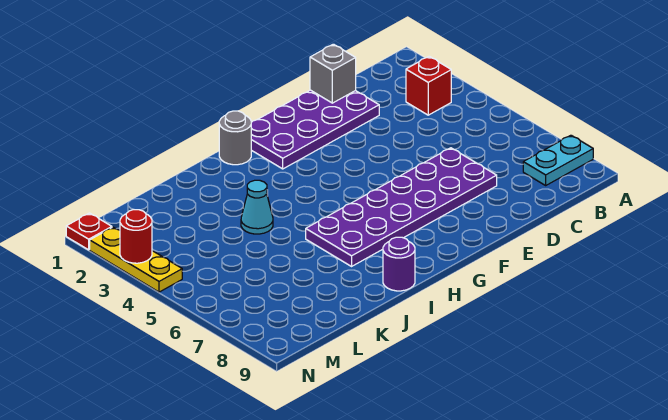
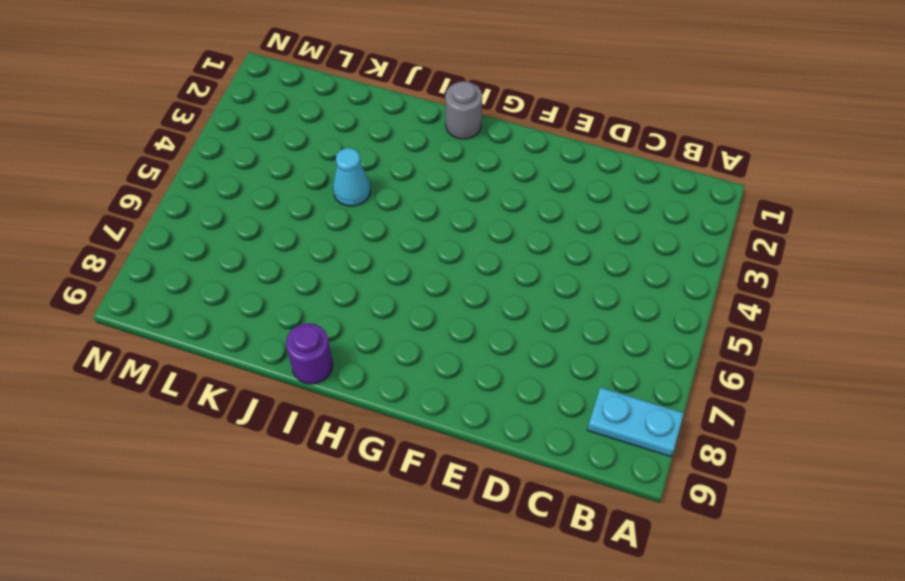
none -> red brick B3 level 1
none -> purple plate D1:G2 level 1

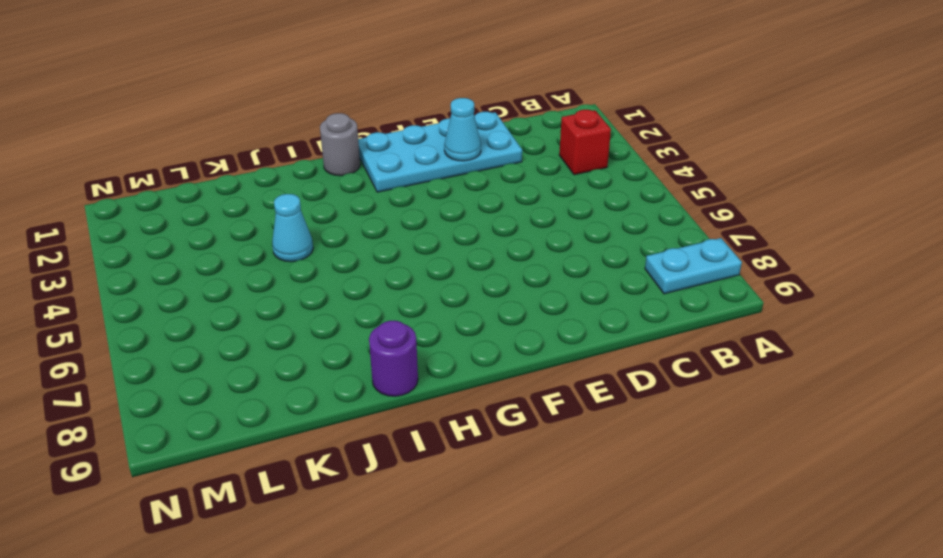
cyan plate D1:G2 level 1 -> purple plate D1:G2 level 1
cyan cone E2 level 2 -> none
none -> purple plate D6:I7 level 1
none -> red plate N1 level 1

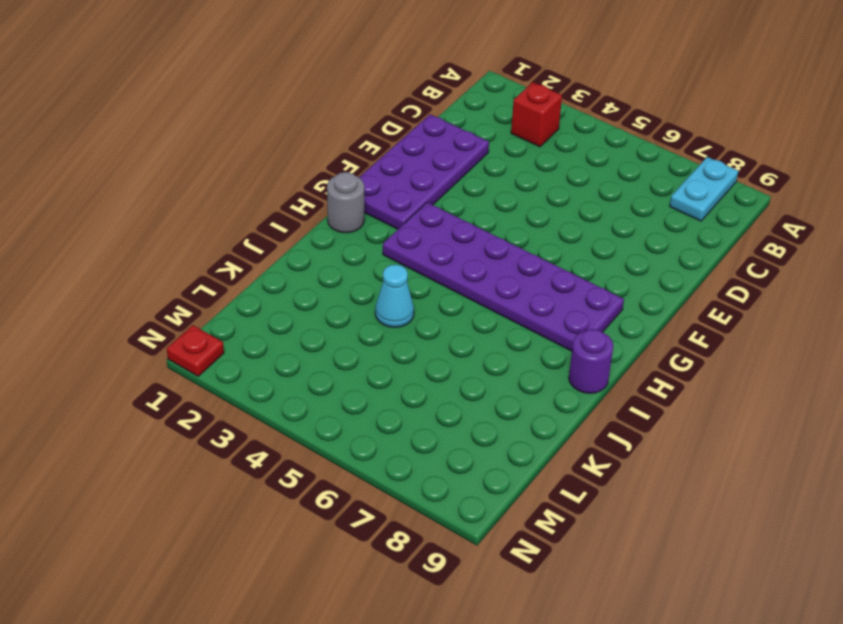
purple plate G3:H8 level 1 -> purple plate D6:I7 level 1
none -> yellow plate N2:N4 level 1
none -> grey brick D1 level 2

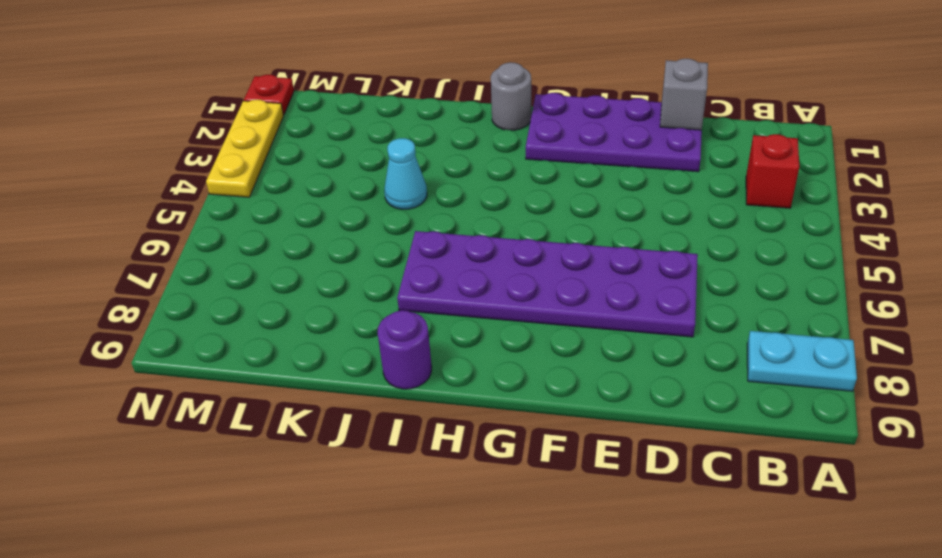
none -> red round brick N3 level 2

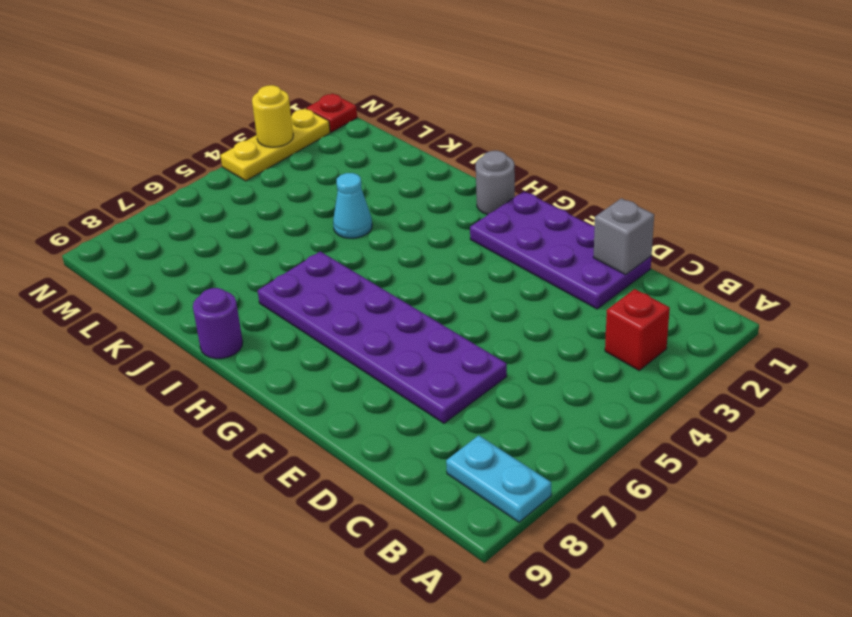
yellow round brick N3 level 2 -> red round brick N3 level 2

